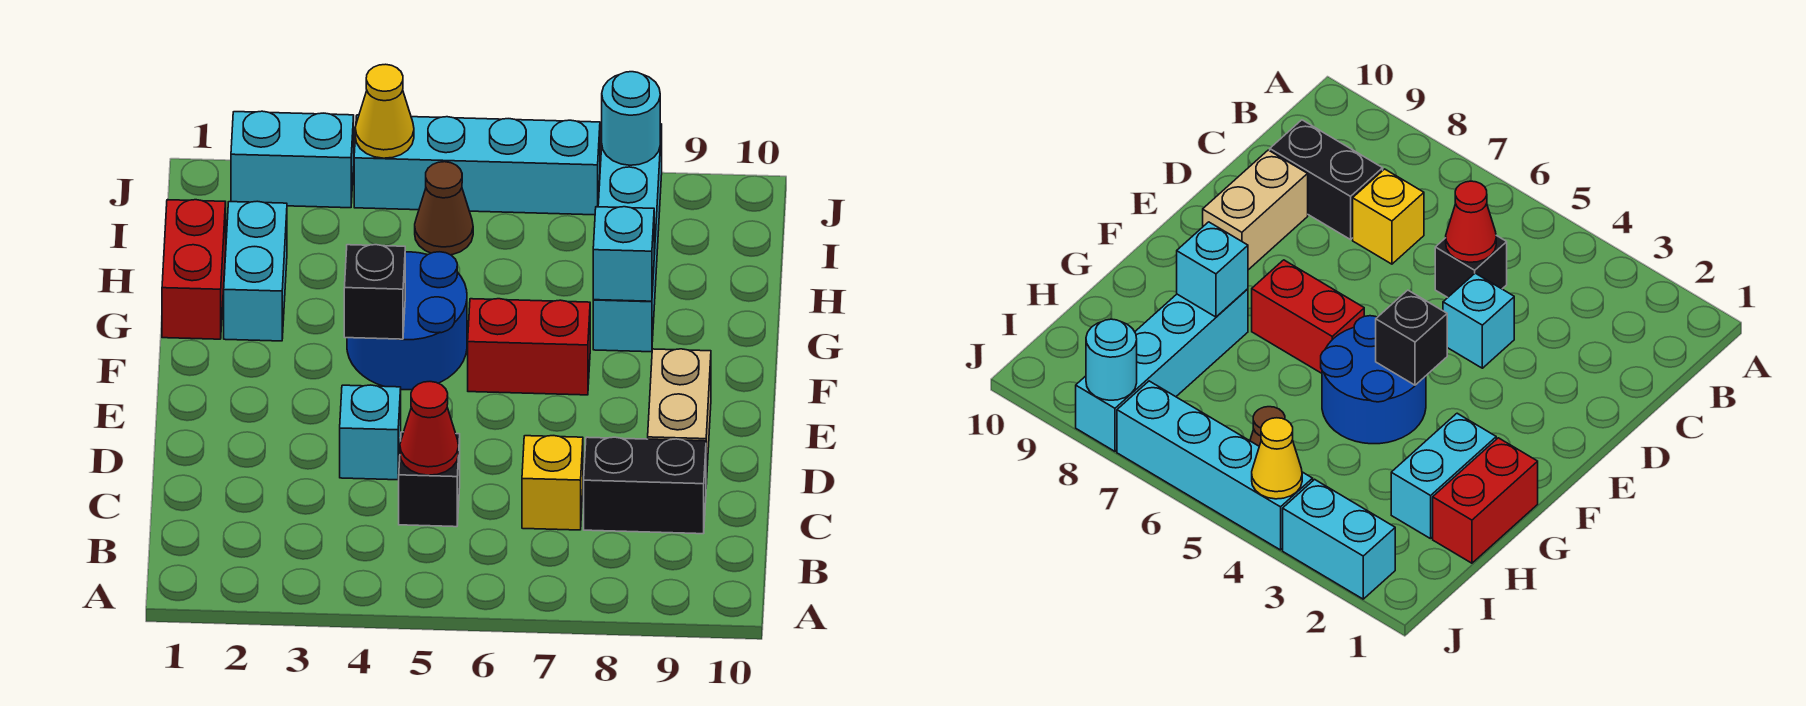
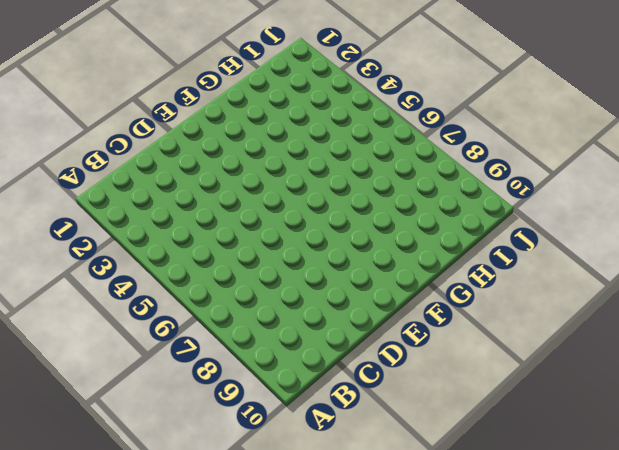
none -> black brick C5 level 1
none -> yellow brick C7 level 1
none -> black brick C8:C9 level 1

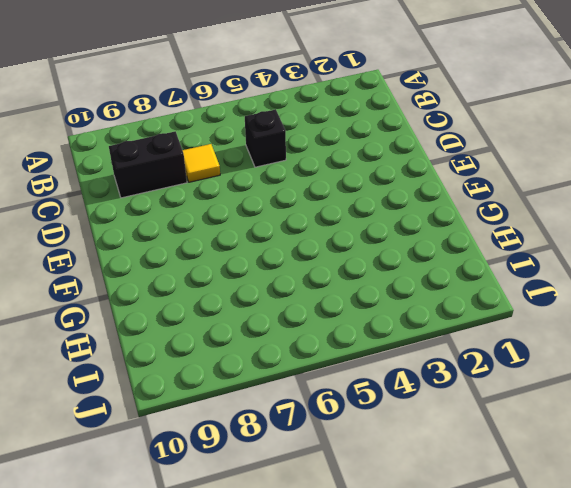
yellow tile C7 level 1 -> yellow brick C7 level 1
none -> cyan brick D4 level 1
none -> tan brick D9:E9 level 1
none -> blue round brick F4:G5 level 1

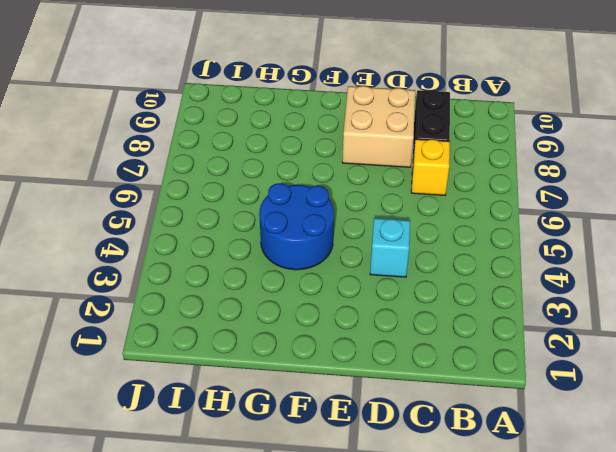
tan brick D8:E9 level 1 -> tan brick D9:E9 level 1
none -> black brick C5 level 1
none -> red brick F6:F7 level 1
none -> red brick G1:H1 level 1

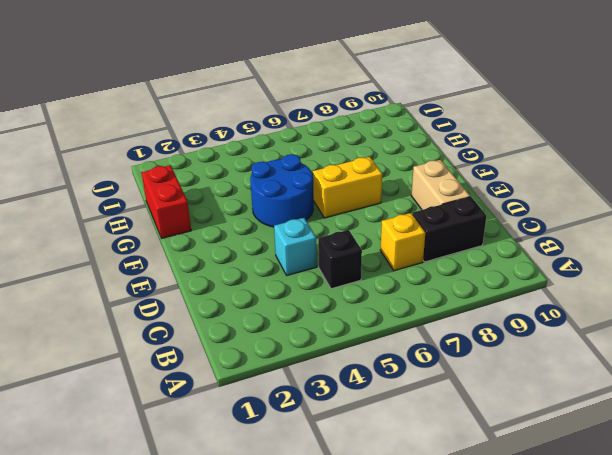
yellow brick F6:F7 level 1 -> red brick F6:F7 level 1
none -> cyan brick G2:H2 level 1
none -> cyan brick G8:J8 level 1
none -> brown cone I5 level 1

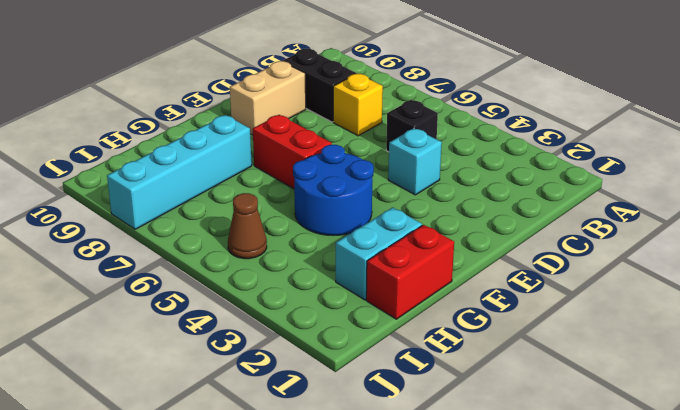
none -> cyan brick J2:J3 level 1
none -> cyan brick J4:J7 level 1
none -> red cone C5 level 2

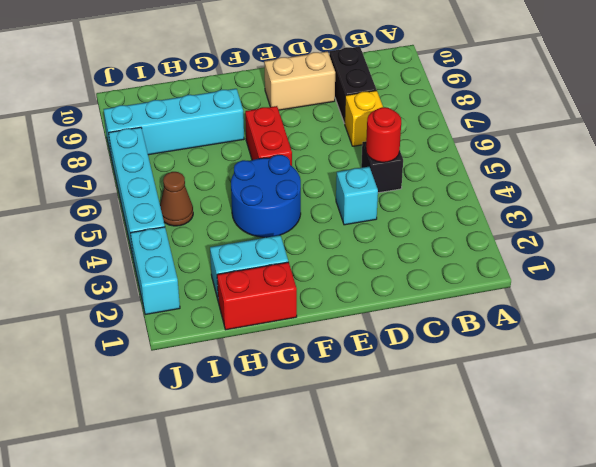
red round brick C5 level 2 -> red cone C5 level 2
none -> black brick F4 level 2
none -> cyan brick G8 level 2
none -> yellow cone J4 level 2

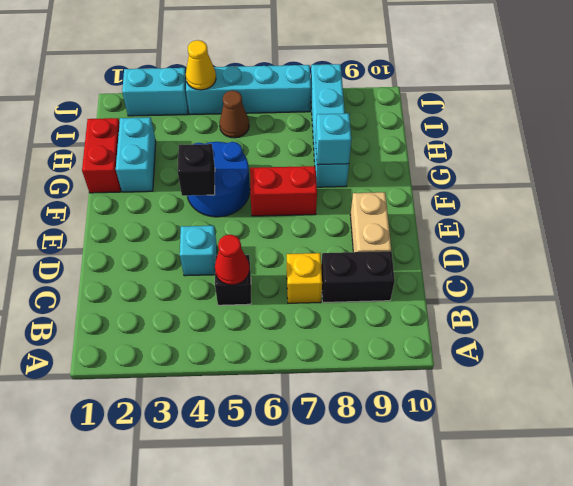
none -> cyan round brick J8 level 2

